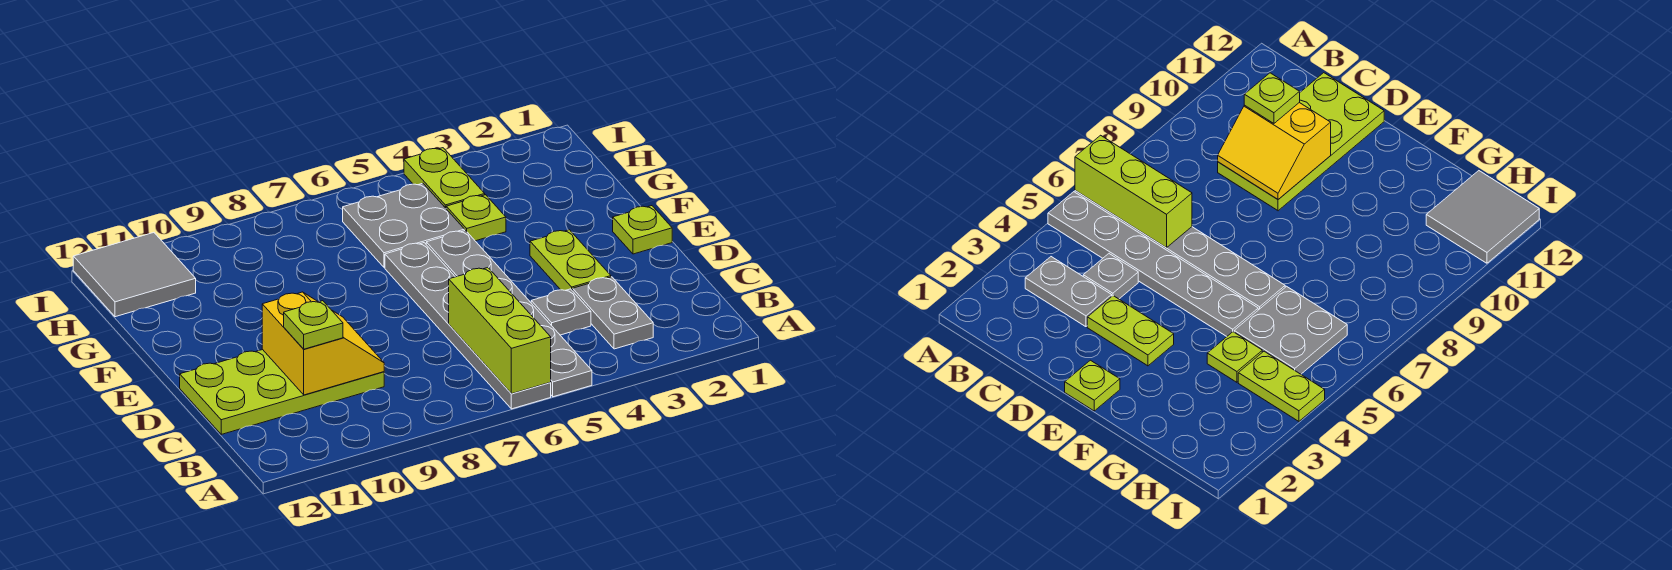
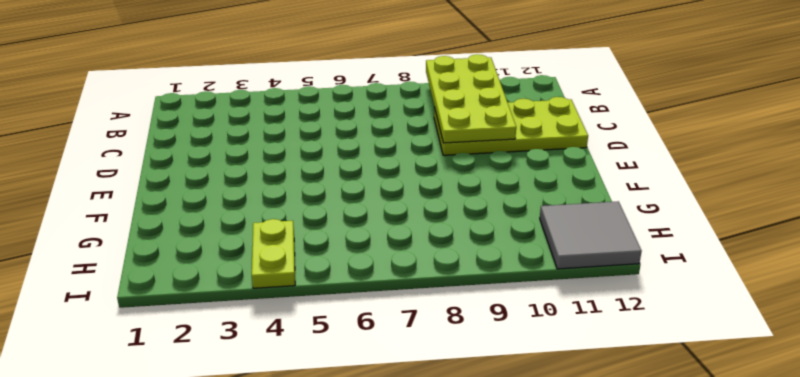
lime plate A9:D10 level 2 -> yellow slope C9:D10 level 2 top 10
none -> grey plate A5:F5 level 1
none -> grey plate A6:F6 level 1
none -> grey plate B3:C3 level 1

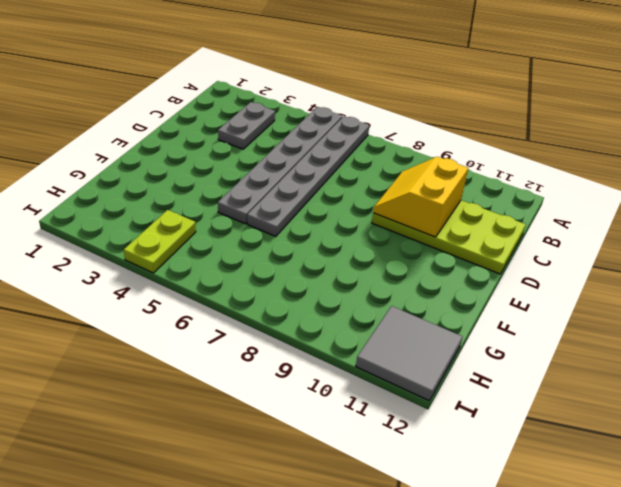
none -> grey plate C4 level 1
none -> lime plate D3:E3 level 1
none -> lime plate E1 level 1

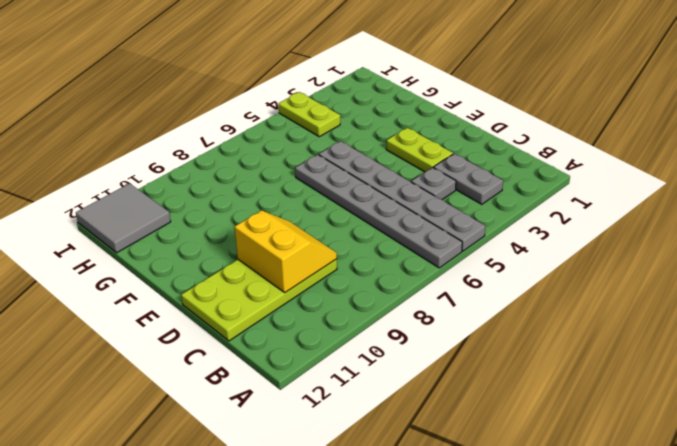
none -> lime plate E1 level 1
none -> lime plate G4 level 1
none -> grey plate G5:H6 level 1

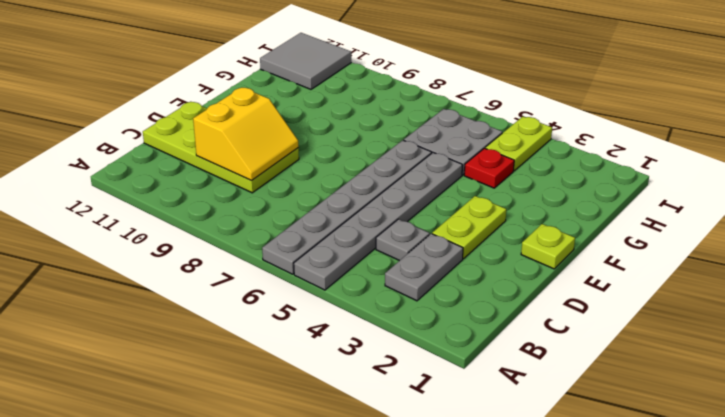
red plate G4 level 1 -> lime plate G4 level 1
none -> lime brick A6:C6 level 2
none -> lime plate C10 level 3

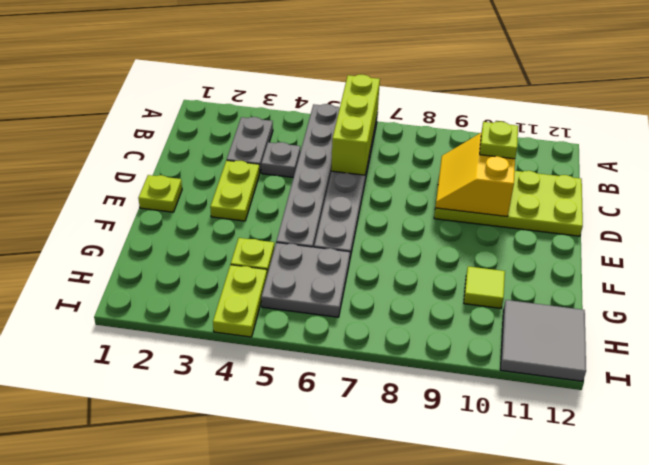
lime tile G10 level 1 -> none

